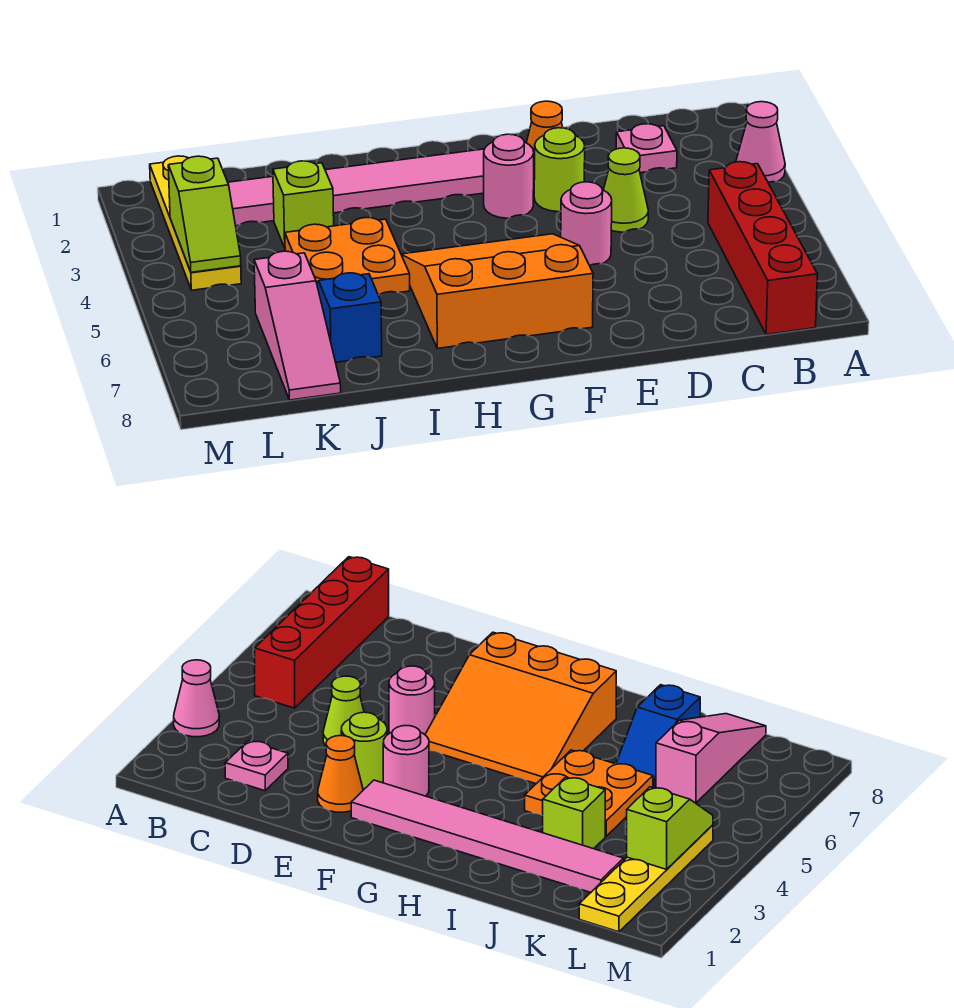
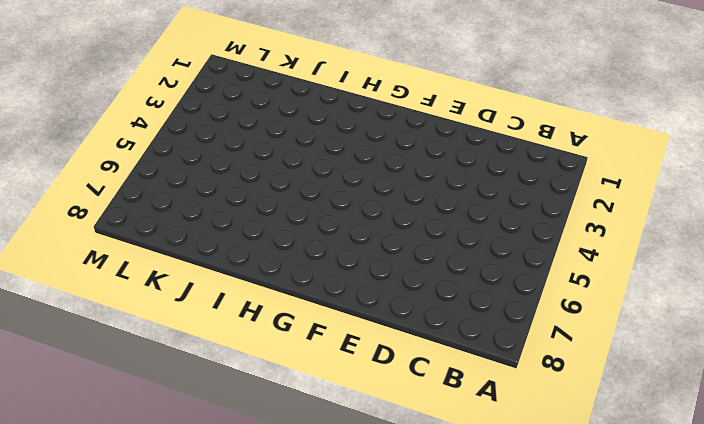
none -> pink cone A3 level 1
none -> red brick B5:B8 level 1
none -> pink plate C2 level 1

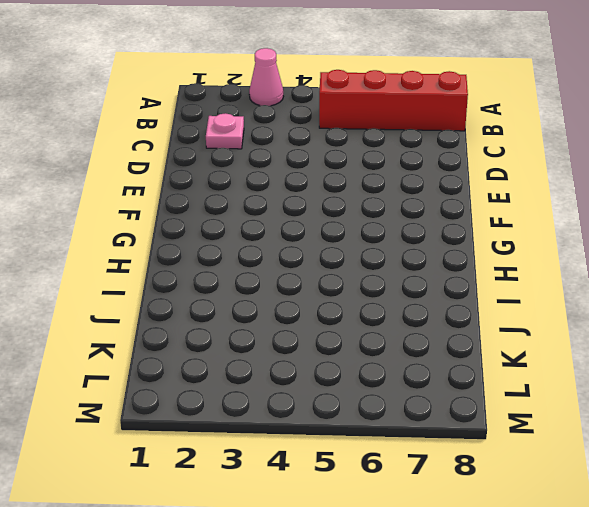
none -> lime cone D4 level 1
none -> orange cone E2 level 1
none -> lime round brick E3 level 1

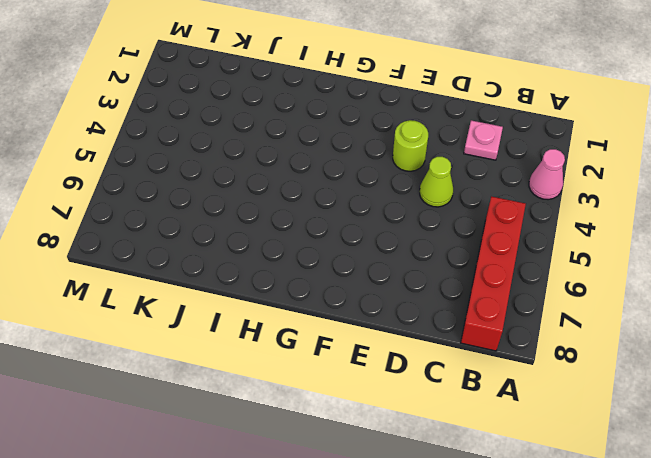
none -> orange cone E2 level 1
none -> pink round brick E5 level 1
none -> pink tile F2:K2 level 1

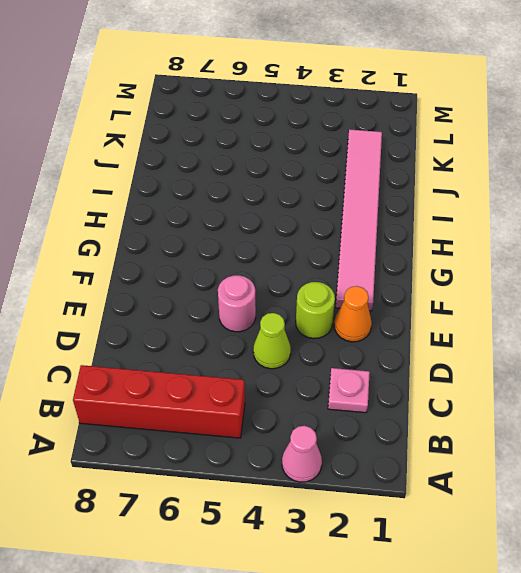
none -> pink round brick F3 level 1
none -> orange slope F5:H7 level 1 top 7
none -> orange plate I4:J5 level 1

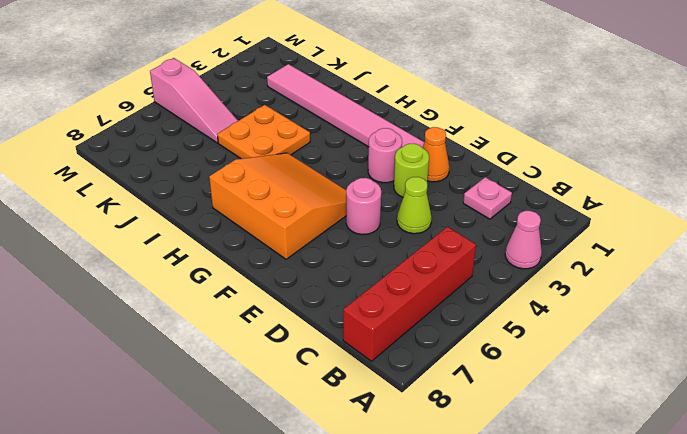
pink slope K5:M5 level 1 top M -> pink slope K6:K8 level 1 top 6
none -> lime brick J3 level 1
none -> blue slope J6:J7 level 1 top 7
none -> yellow plate L1:L4 level 1

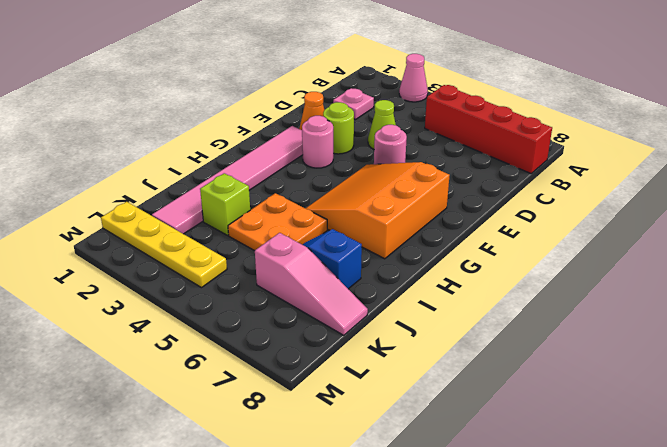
none -> lime slope L3:L4 level 2 top 3

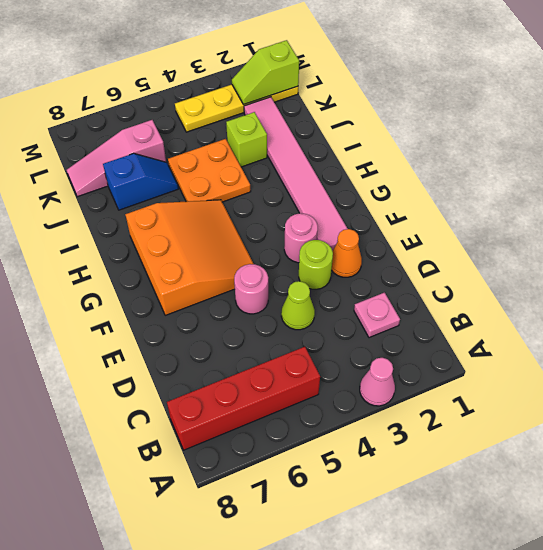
lime slope L1:L2 level 2 top 1 -> lime slope L3:L4 level 2 top 3

